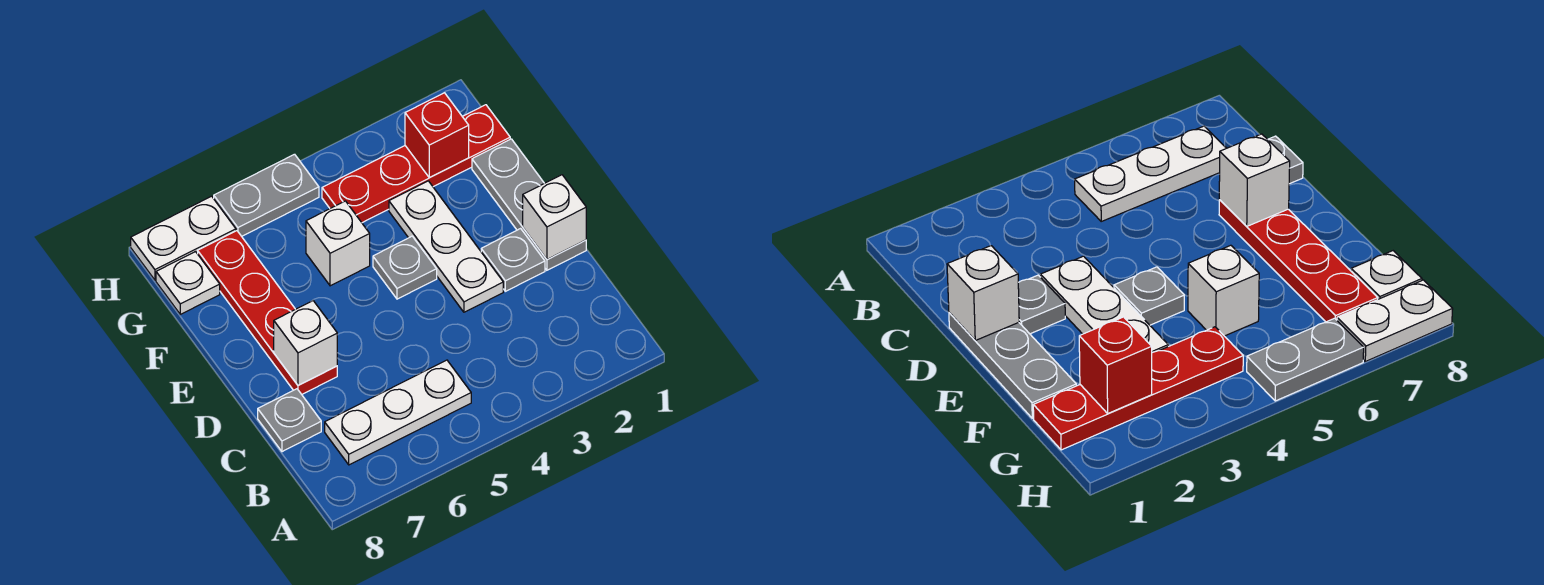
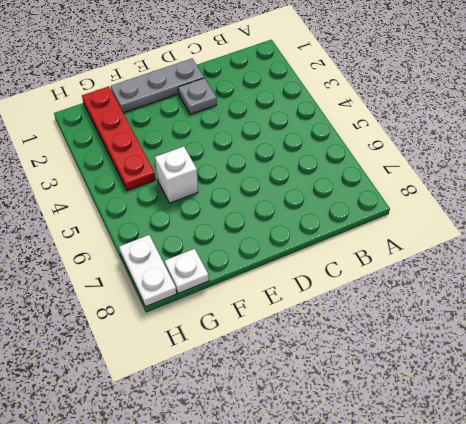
none -> white plate B5:B7 level 1
none -> grey plate C8 level 1
none -> white plate D3:F3 level 1

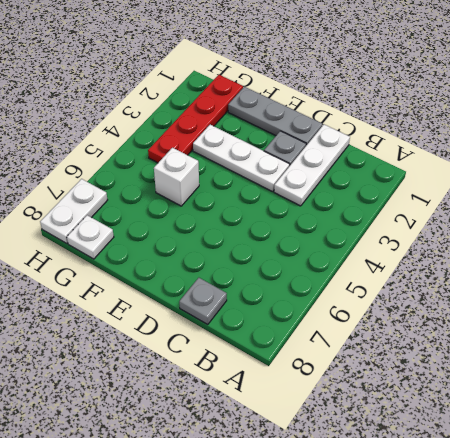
white plate C1:C3 level 1 -> white plate B5:B7 level 1
none -> red plate D7:G7 level 1
none -> grey plate E4 level 1
none -> grey plate H5:H6 level 1

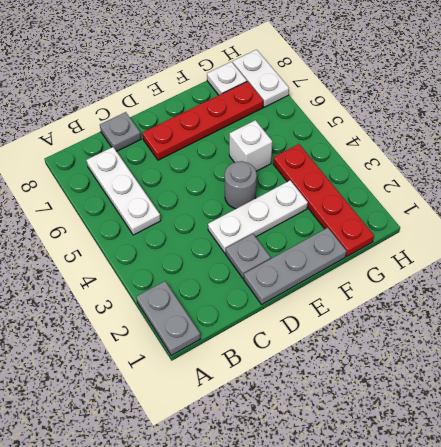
grey plate A1:A2 level 1 -> grey plate H5:H6 level 1
grey round brick E4 level 1 -> grey plate E4 level 1
none -> white brick D1 level 2
none -> white brick D7 level 2
none -> red brick G2 level 2

